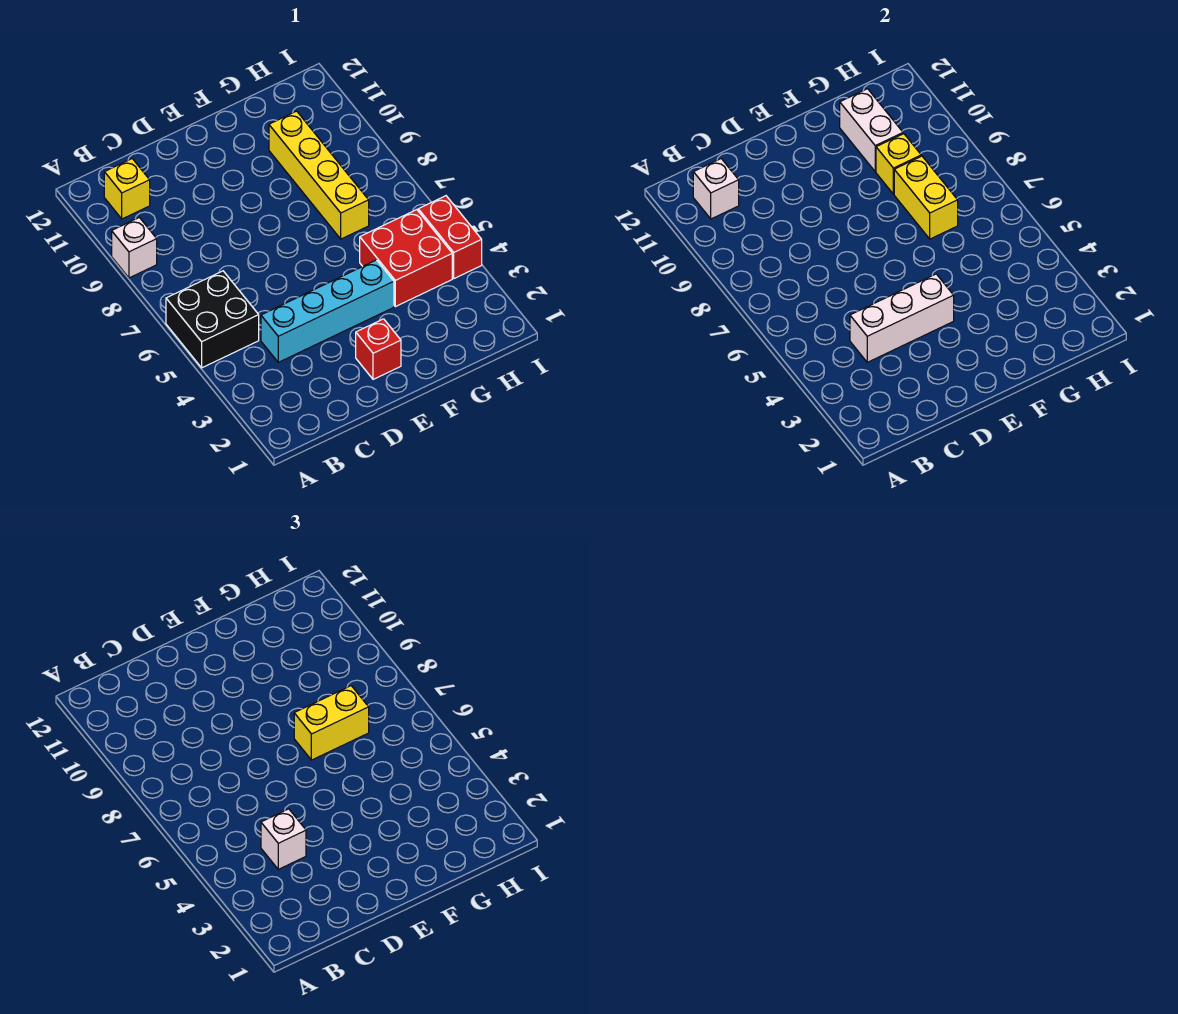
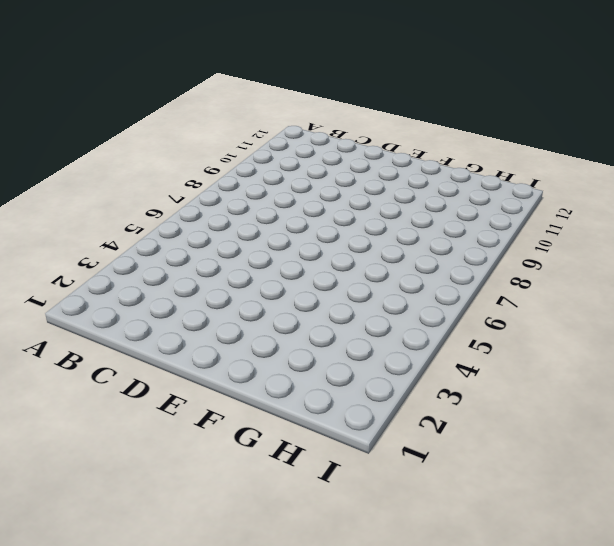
none -> black brick A5:B6 level 1
none -> white brick A9 level 1
none -> yellow brick B11 level 1

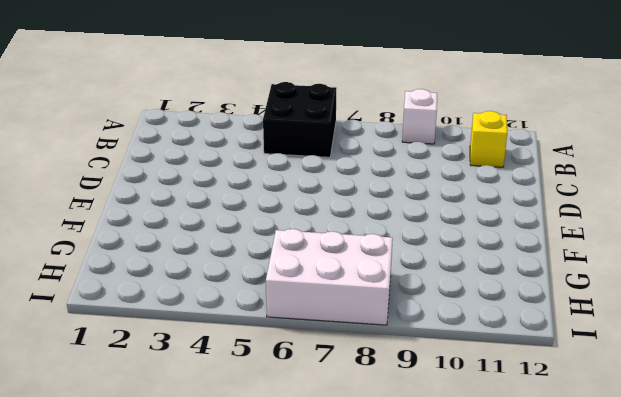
white brick H6:I8 level 1 -> none
none -> cyan brick C4:F4 level 1
none -> red brick E2 level 1
none -> red brick G4:H5 level 1

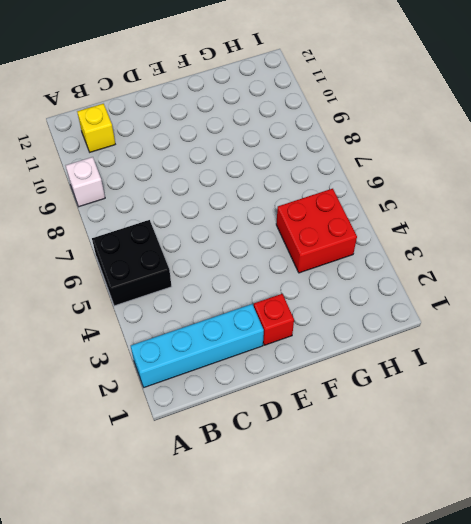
cyan brick A2:D2 level 1 -> cyan brick C4:F4 level 1
none -> yellow brick G7:G10 level 1
none -> red brick I4:I5 level 1
none -> white brick B11 level 2

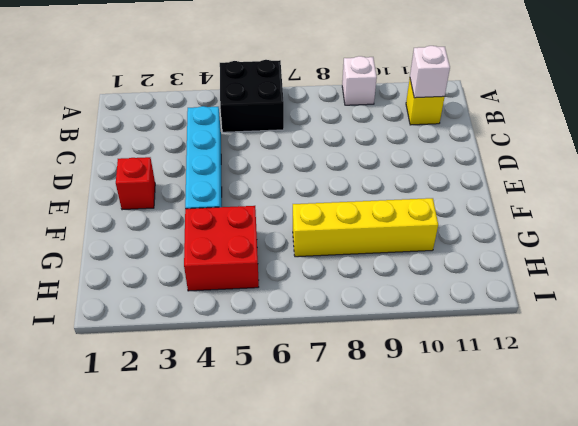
none -> red brick I4:I5 level 1
none -> white brick C4:E4 level 2
none -> yellow brick G7:G8 level 2

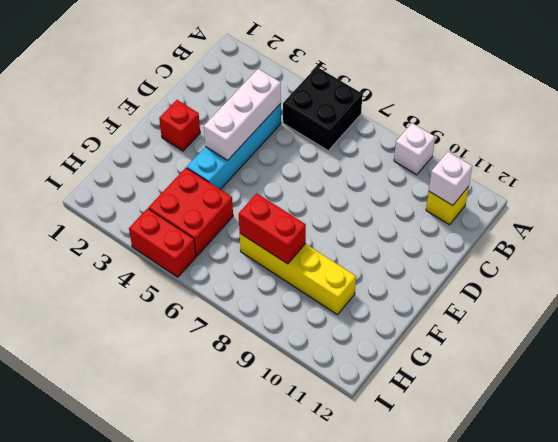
red brick G7:G8 level 2 -> yellow brick G7:G8 level 2
none -> yellow brick G9 level 2
none -> white brick G10:G11 level 2
none -> white brick C4 level 3

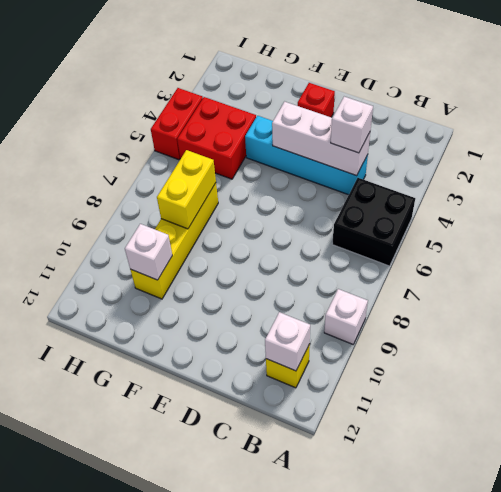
white brick G10 level 2 -> white brick G10:G11 level 2
none -> yellow brick G9 level 2
none -> yellow brick F7:G7 level 3

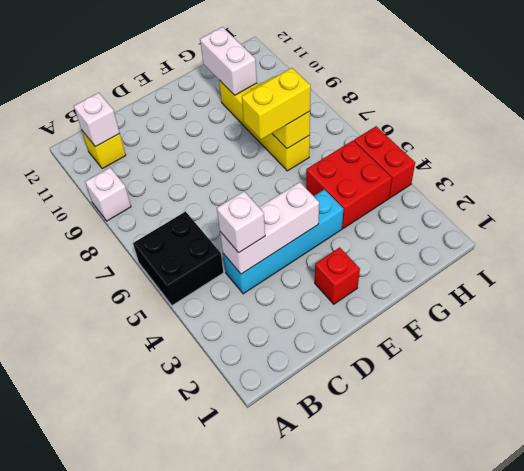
none -> yellow brick G9 level 2

